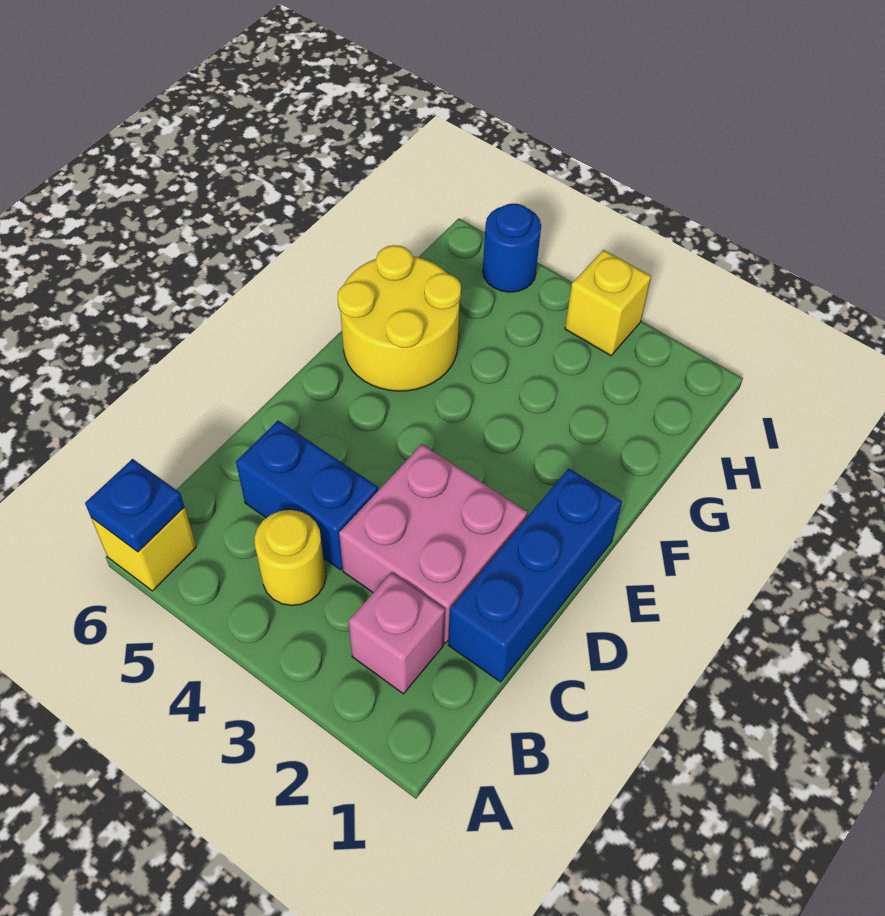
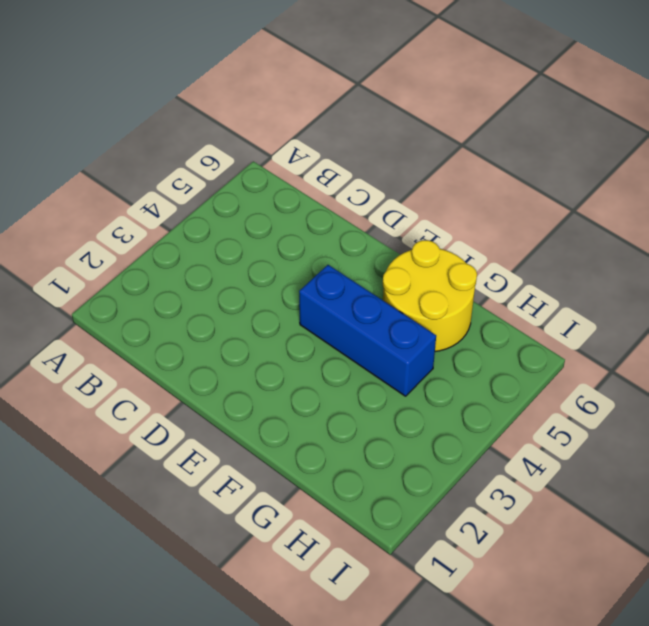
blue brick E4:G4 level 1 -> blue brick C1:E1 level 1
none -> yellow brick A6 level 1
none -> pink brick B2 level 1

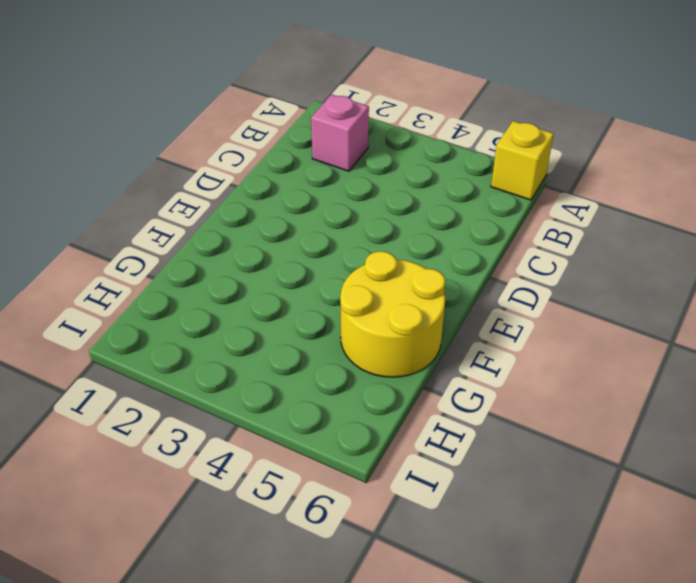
none -> yellow round brick B4 level 1
none -> blue brick C1:E1 level 1

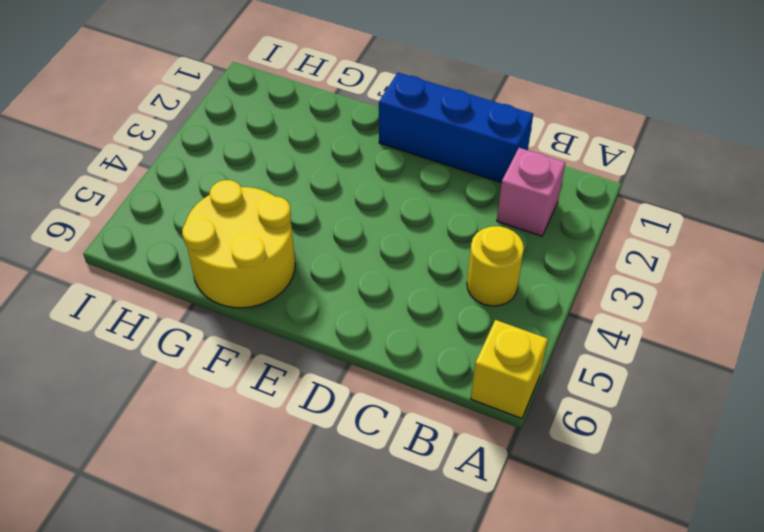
none -> pink brick C2:D3 level 1
none -> blue brick C4:C5 level 1

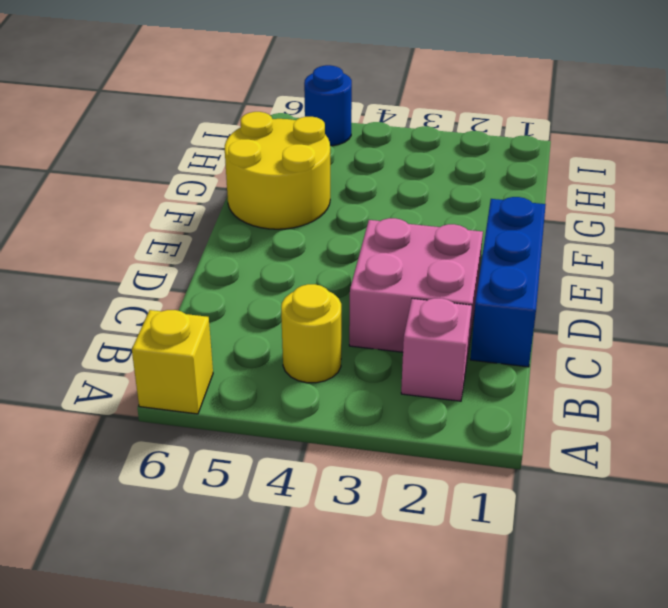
none -> blue brick C4:C5 level 1
none -> yellow brick I3 level 1

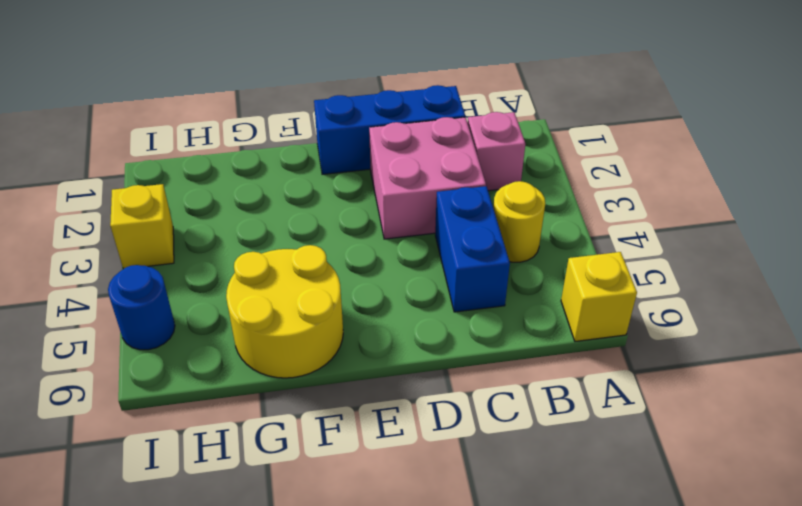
none -> blue plate A6 level 2

